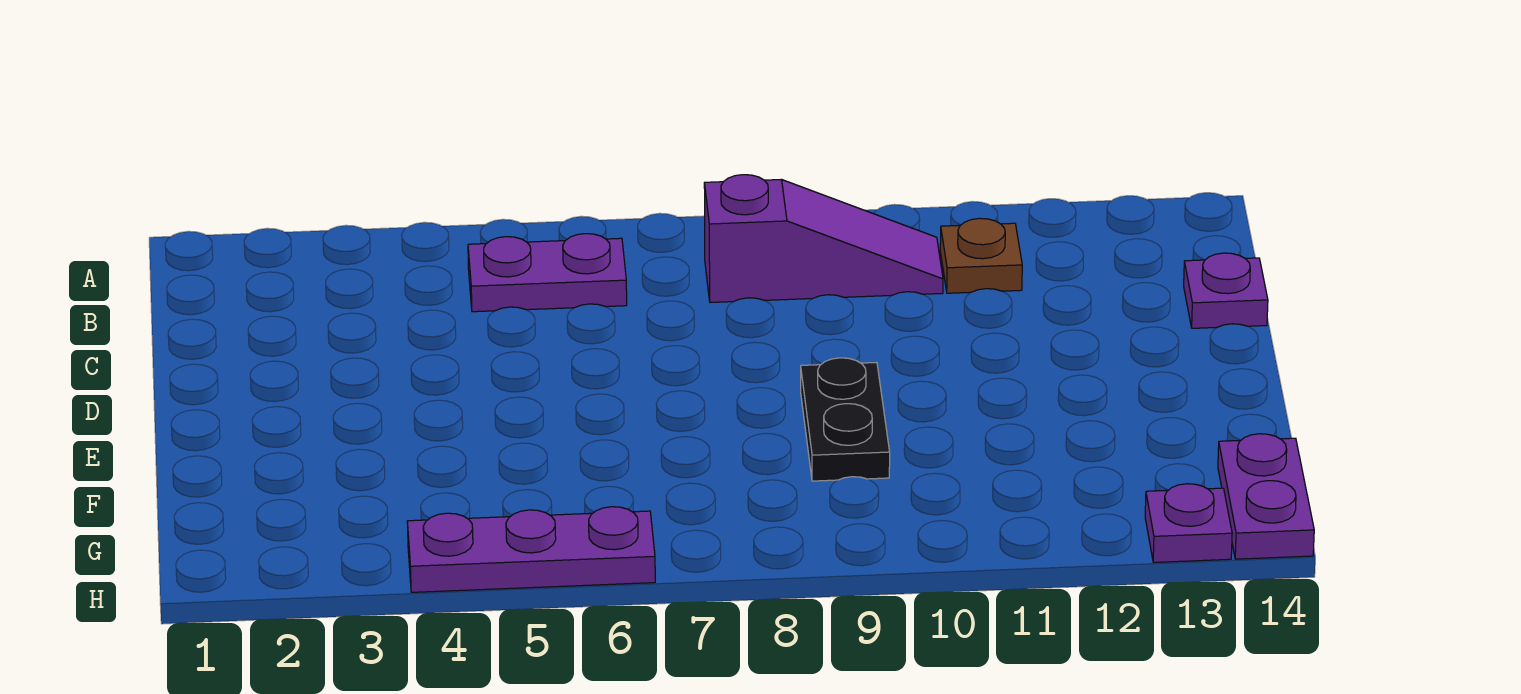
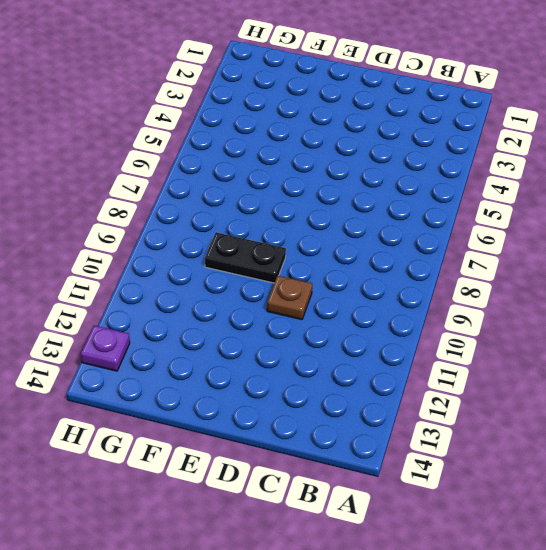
brown plate D10 level 1 -> brown plate B11 level 1
none -> purple plate B5:B6 level 1
none -> purple slope B8:B10 level 1 top 8

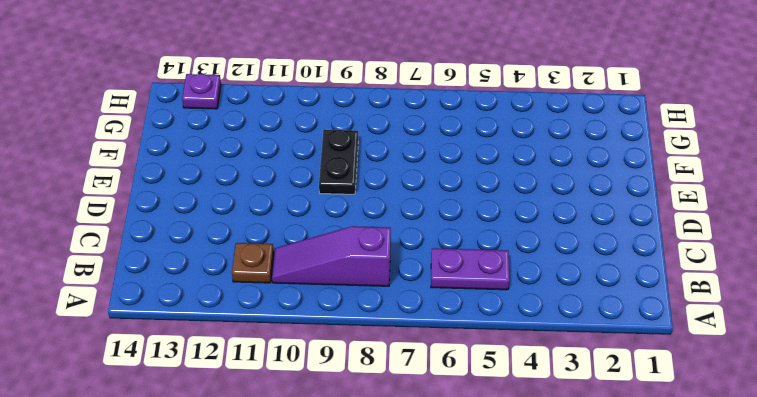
none -> purple plate C14 level 1
none -> purple plate G14:H14 level 1

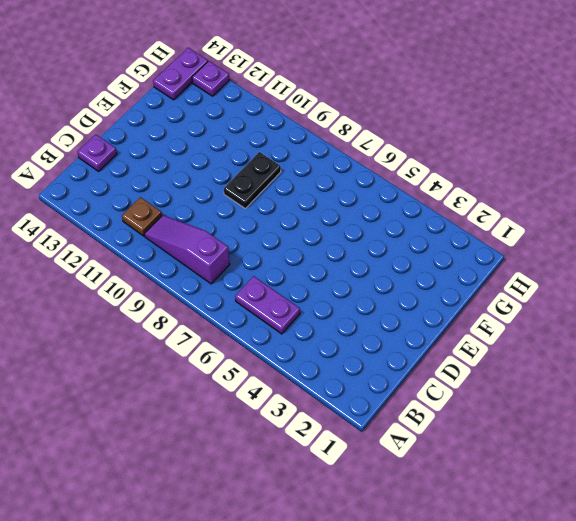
none -> purple plate H4:H6 level 1

